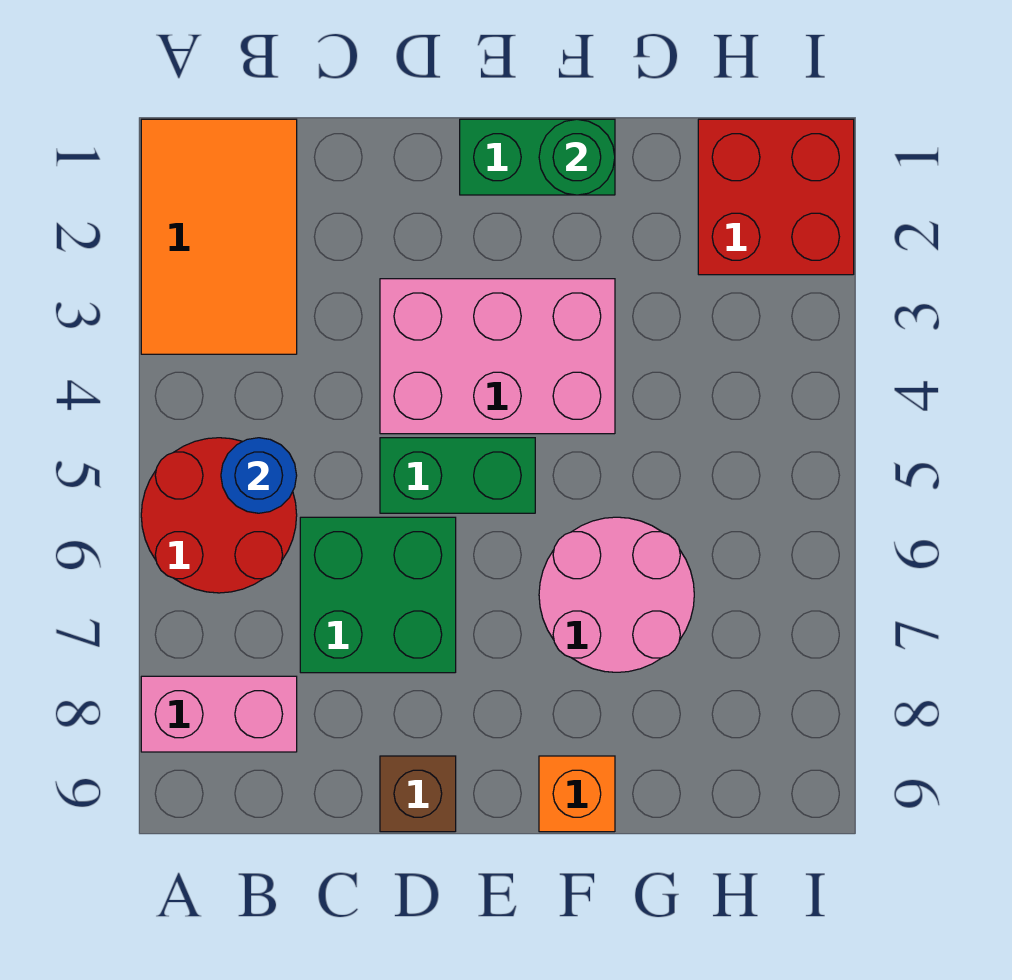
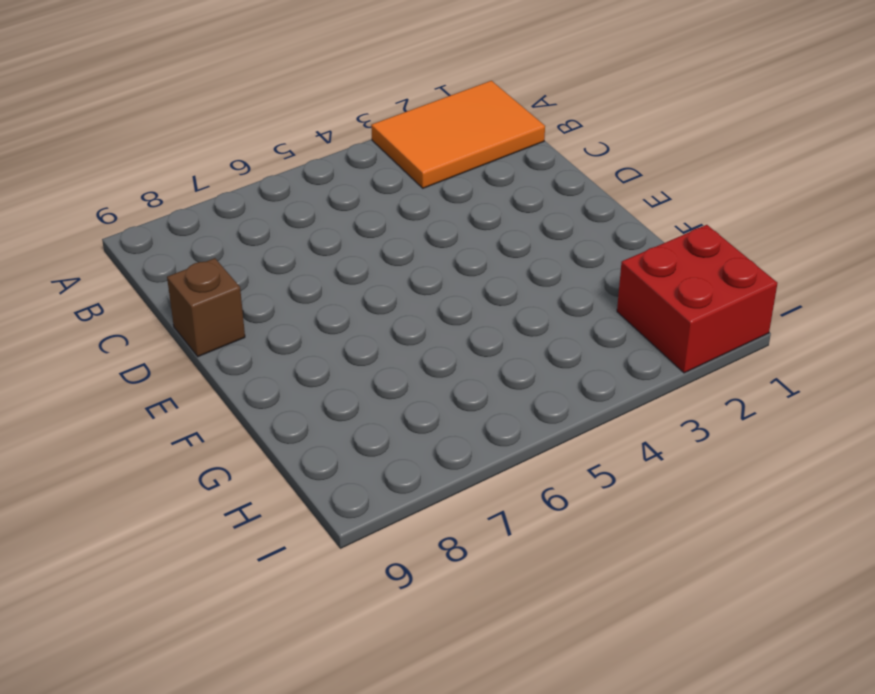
none -> red round brick A5:B6 level 1
none -> pink brick A8:B8 level 1
none -> green brick C6:D7 level 1

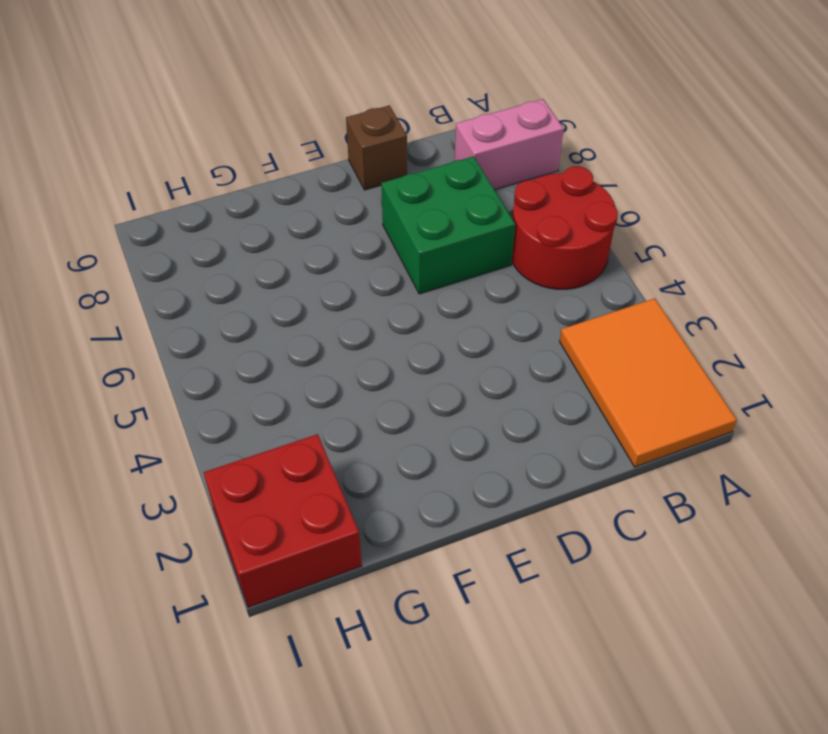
none -> pink brick D3:F4 level 1
none -> green brick D5:E5 level 1
none -> green brick E1:F1 level 1

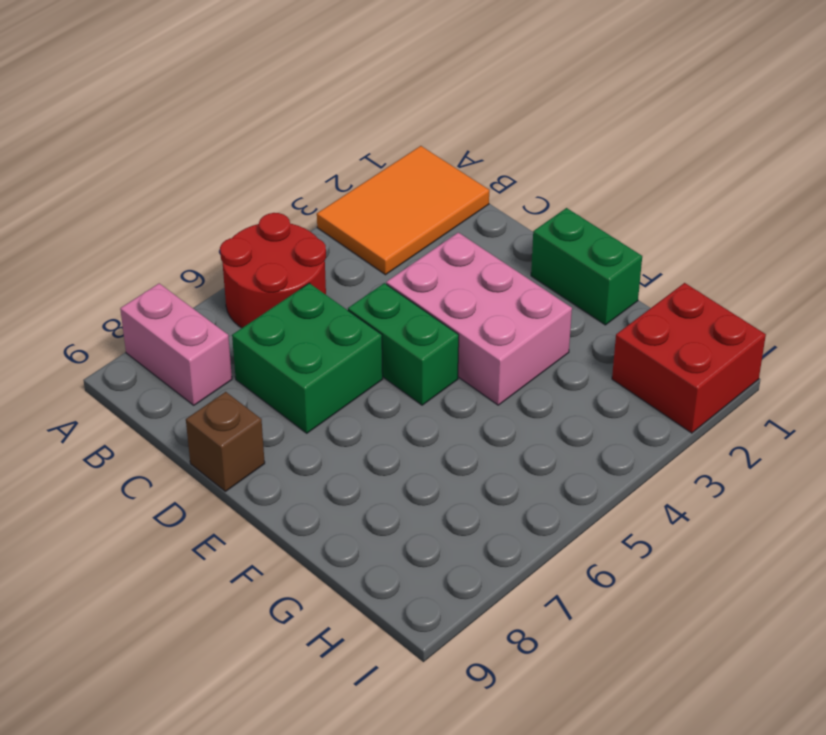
none -> pink round brick F6:G7 level 1
none -> orange brick F9 level 1
none -> blue round brick B5 level 2

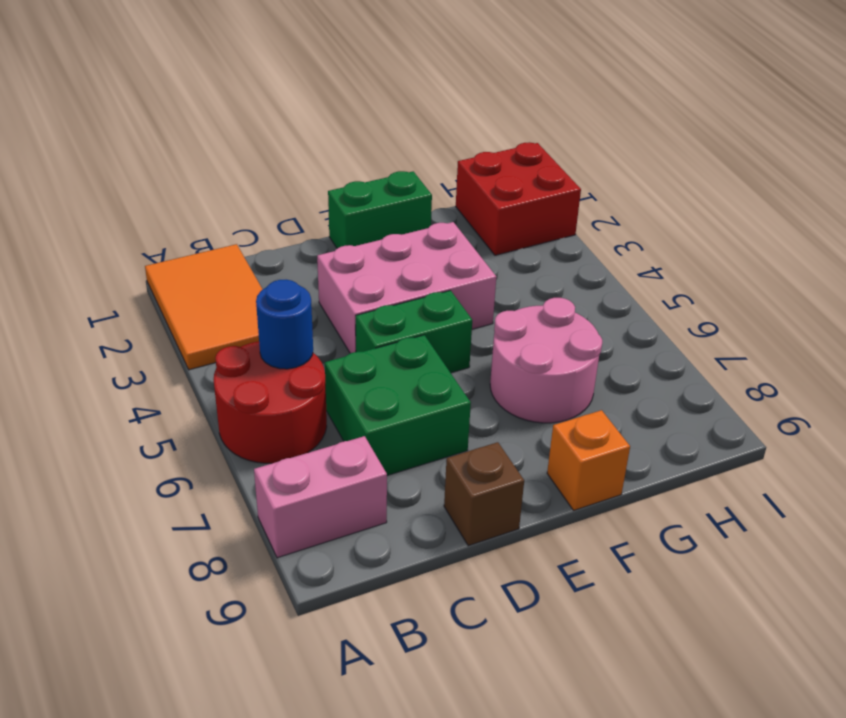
none -> green round brick F1 level 2

